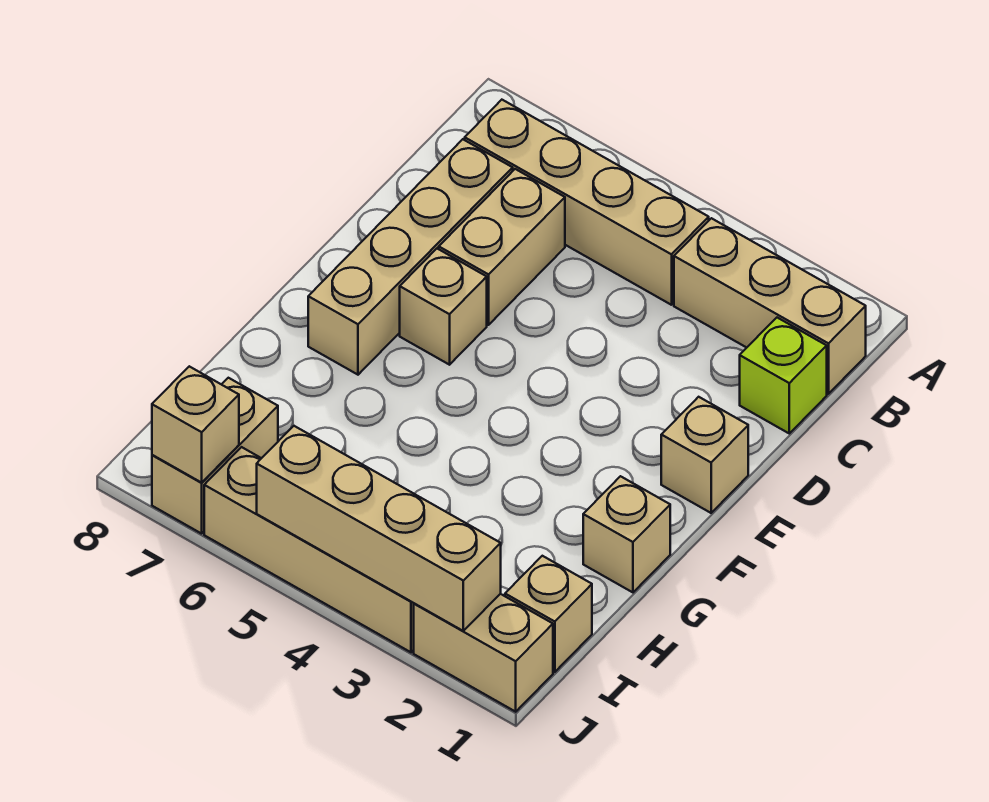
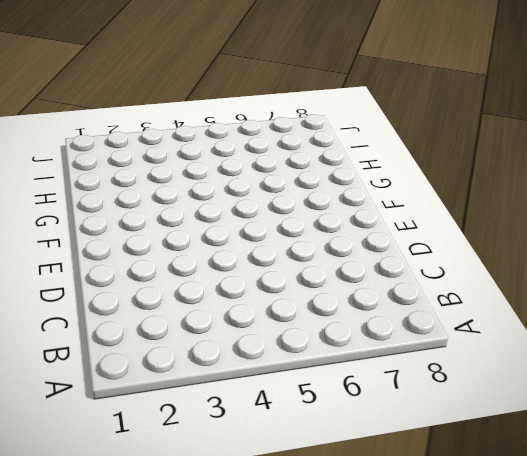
none -> tan brick B1:B3 level 1
none -> tan brick B4:B7 level 1
none -> lime brick C1 level 1

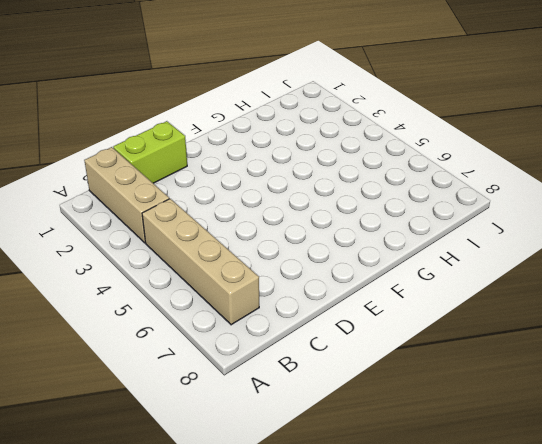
lime brick C1:D1 level 1 -> lime brick C1 level 1
none -> tan brick C6:D6 level 1
none -> tan brick C7:F7 level 1
none -> tan brick E1 level 1

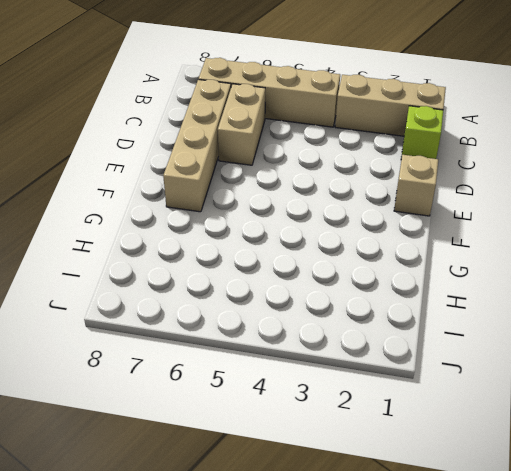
none -> tan brick E6 level 1
none -> tan brick G1 level 1
none -> tan brick I1 level 1

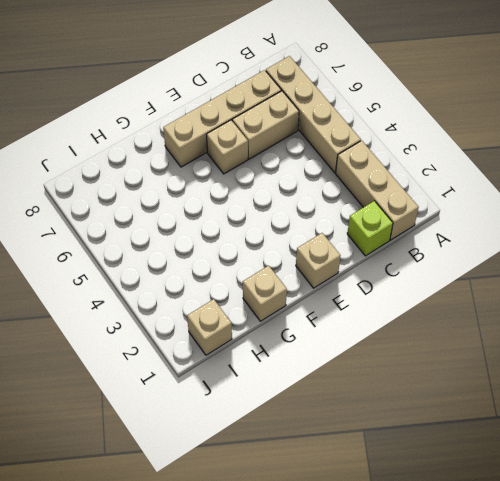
none -> tan brick I7:J7 level 1
none -> tan brick J1:J2 level 1
none -> tan brick J3:J6 level 1

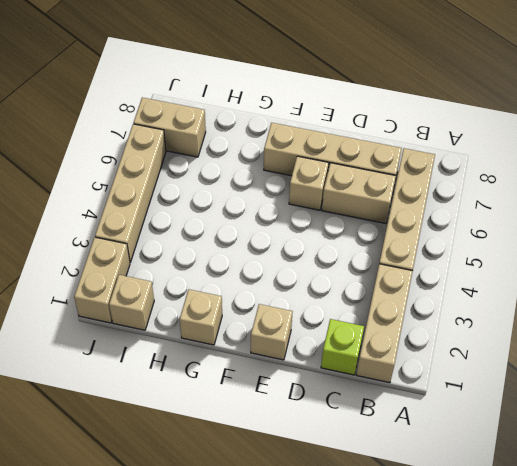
none -> tan brick J2:J5 level 2
none -> tan brick J7 level 2

